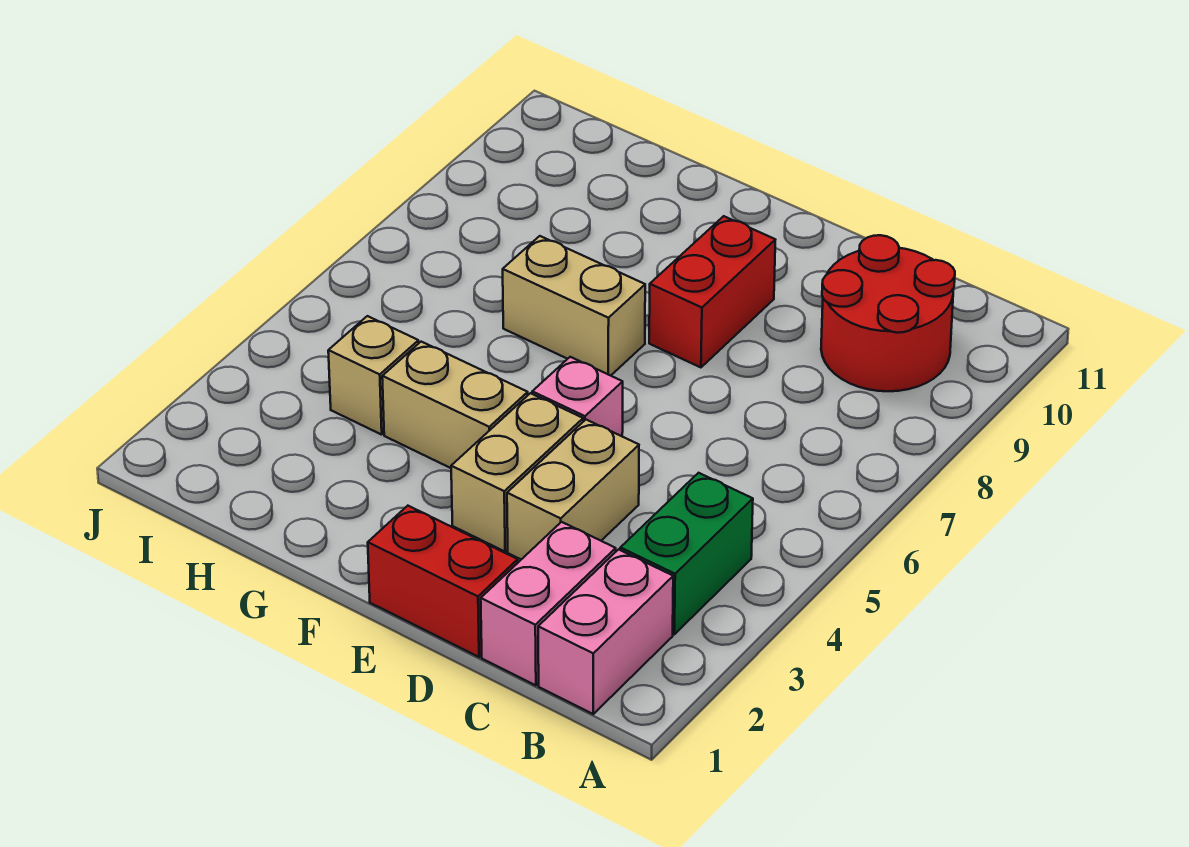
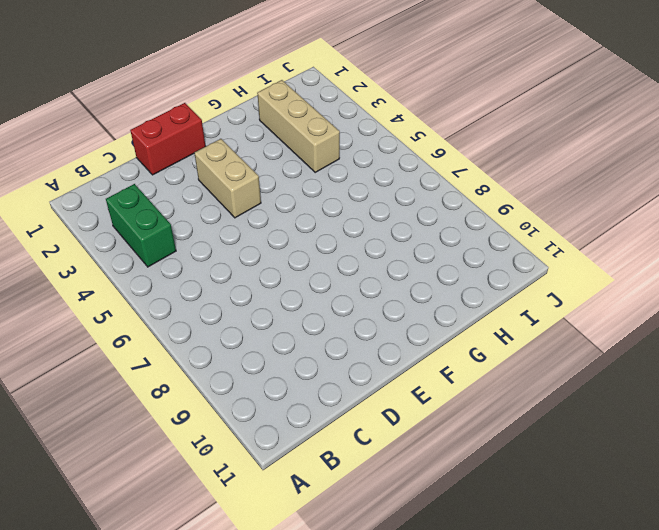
tan brick H2:H4 level 1 -> tan brick H4 level 1
none -> pink brick B1:B2 level 1
none -> red round brick B9:C10 level 1
none -> pink brick C1:C2 level 1

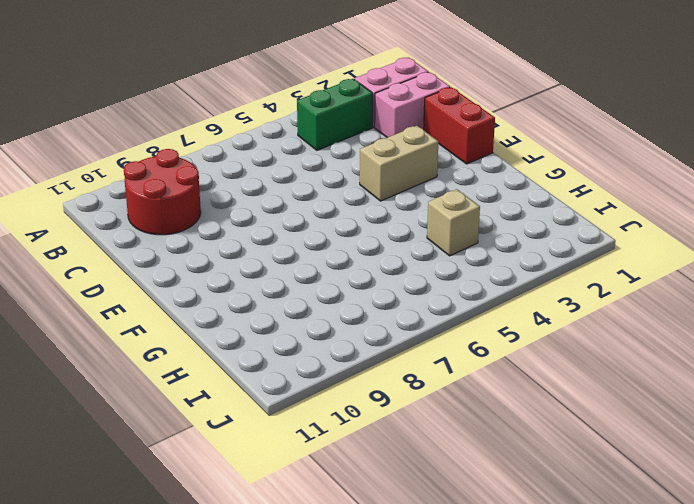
none -> tan brick D3:D4 level 1
none -> pink brick E5 level 1
none -> red brick E8:E9 level 1

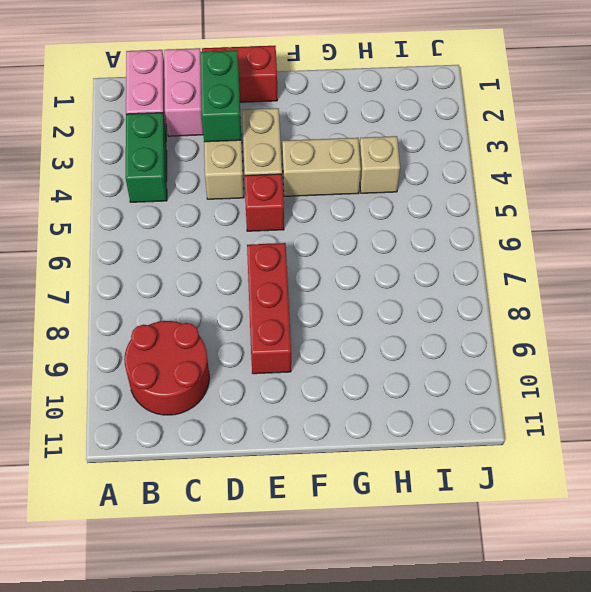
green brick D2:D3 level 2 -> none
red brick E5 level 1 -> pink brick E5 level 1
red brick E7:E9 level 1 -> red brick E8:E9 level 1
none -> tan brick F7:G7 level 1

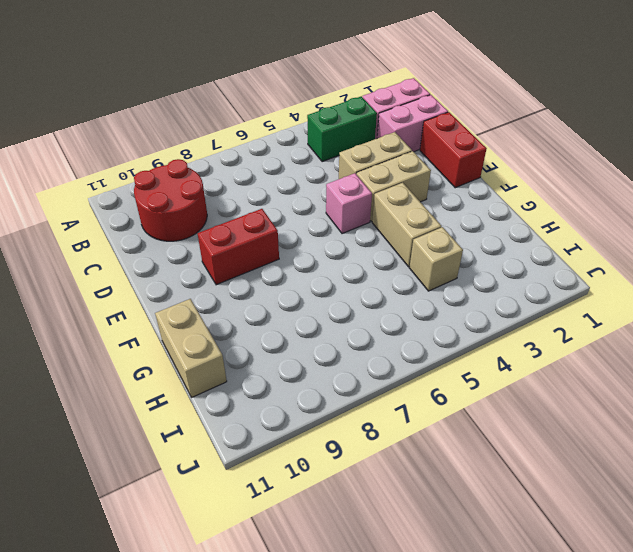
tan brick G11:H11 level 1 -> tan brick F7:G7 level 1

